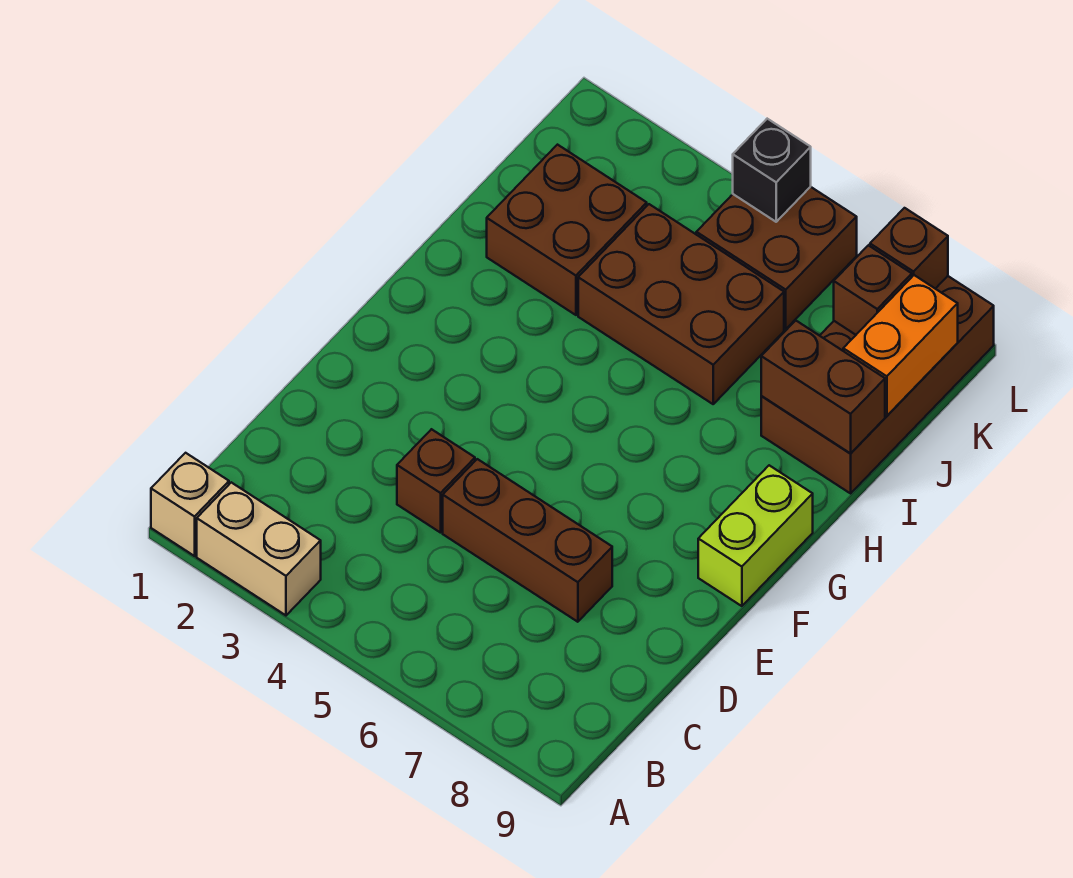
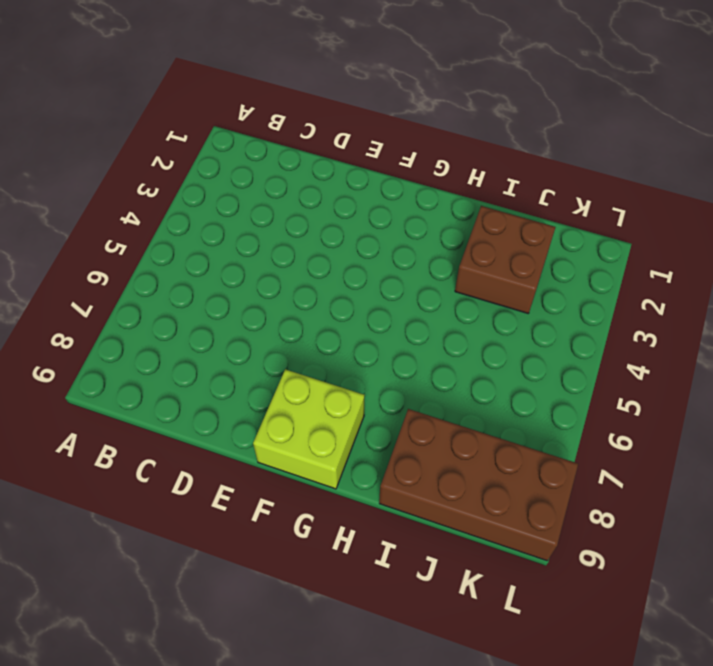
lime brick F8:G9 level 1 -> lime brick F9:G9 level 1
none -> tan brick A1 level 1
none -> tan brick A2:A3 level 1
none -> brown brick D4 level 1

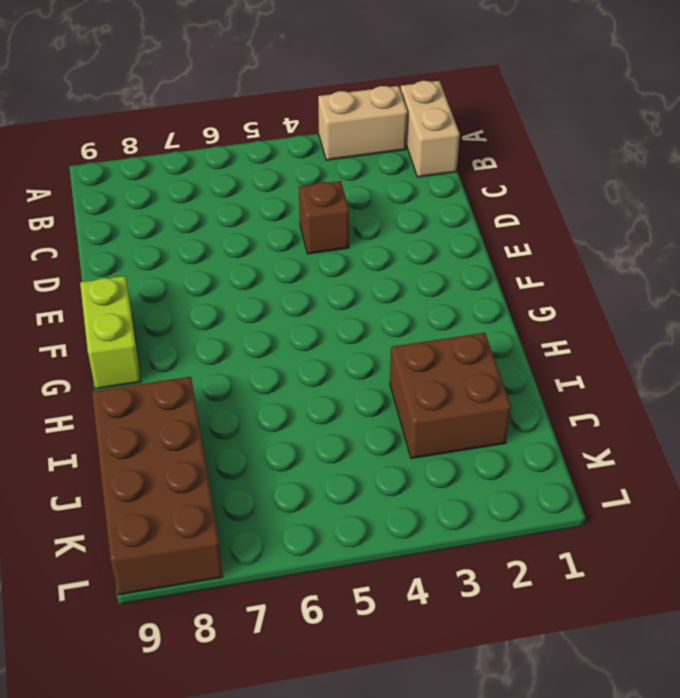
tan brick A1:B1 level 1 -> tan brick A1 level 1
none -> brown brick D5:D7 level 1
none -> brown brick I4:J6 level 1
none -> brown brick K5:L6 level 1

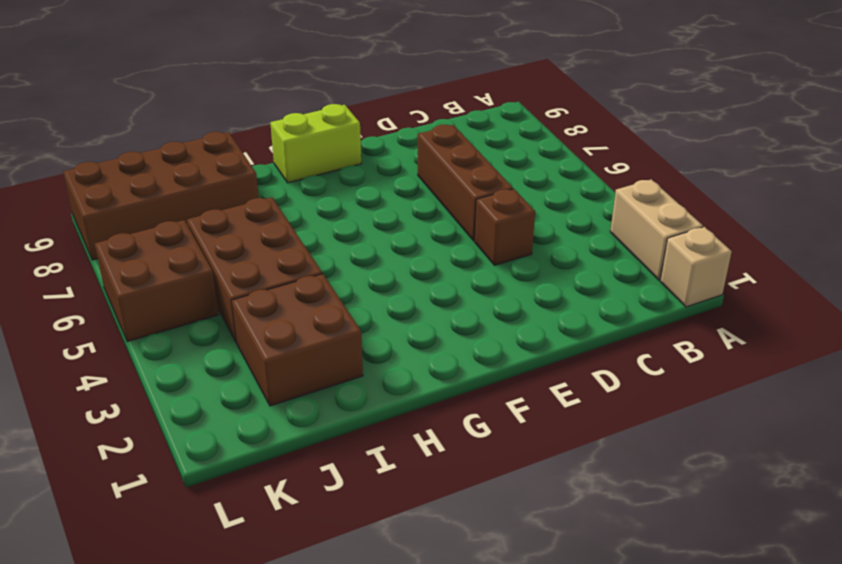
none -> brown brick I8:I9 level 2
none -> orange brick J9:K9 level 2
none -> brown brick K8 level 2

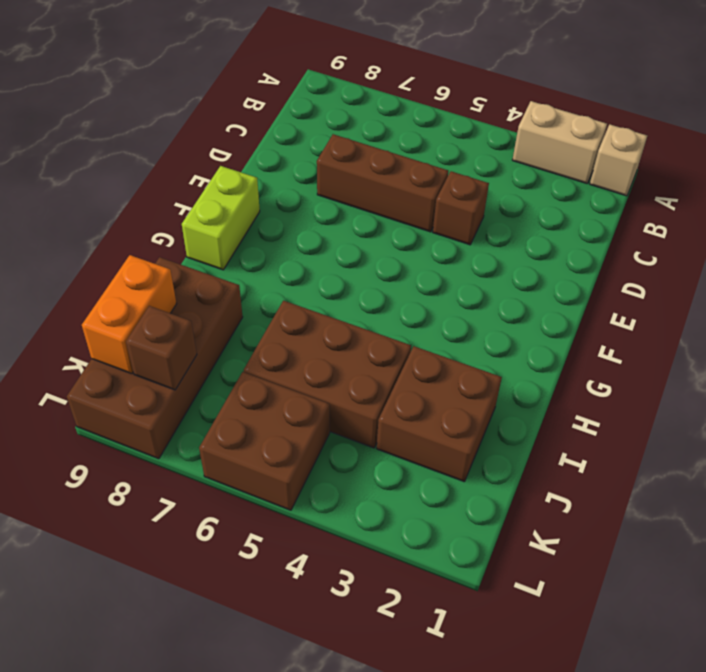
none -> brown brick I8:I9 level 2
none -> black brick L5 level 2
none -> brown brick L8 level 2

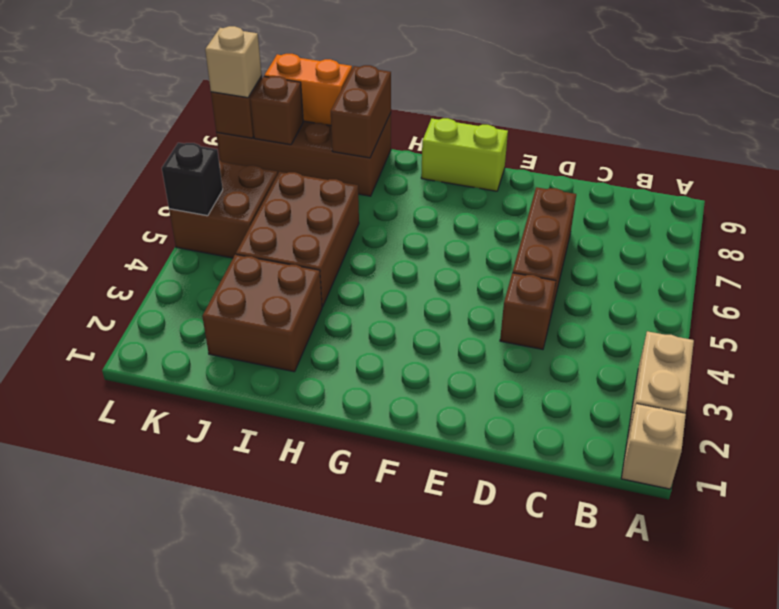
tan brick L8 level 3 -> none

